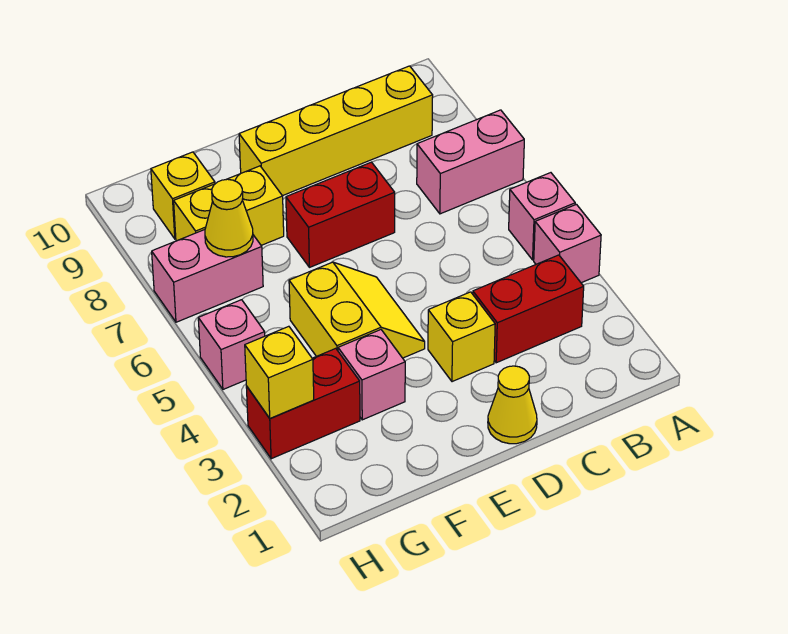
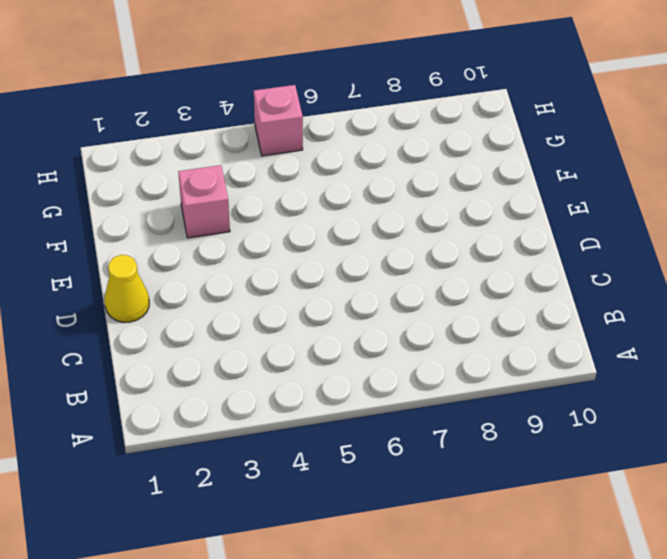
none -> pink brick A4 level 1
none -> pink brick A5 level 1
none -> pink brick A7:B7 level 1

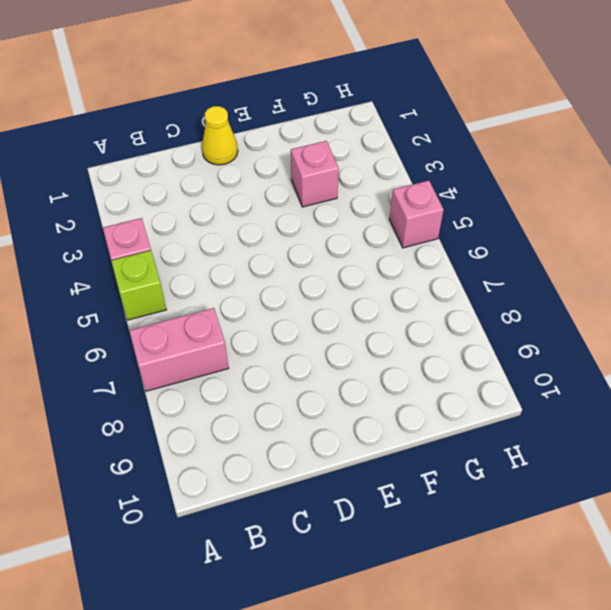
lime brick A5 level 1 -> pink brick A5 level 1
none -> red brick B3:C3 level 1
none -> yellow brick B9:E9 level 1
none -> yellow brick D3 level 1

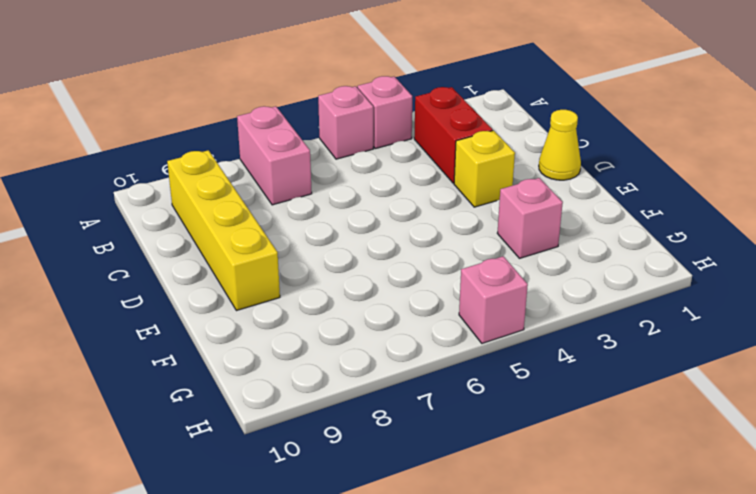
none -> red brick D7:E7 level 1
none -> yellow slope E4:F5 level 1 top F
none -> yellow brick F8:G8 level 1

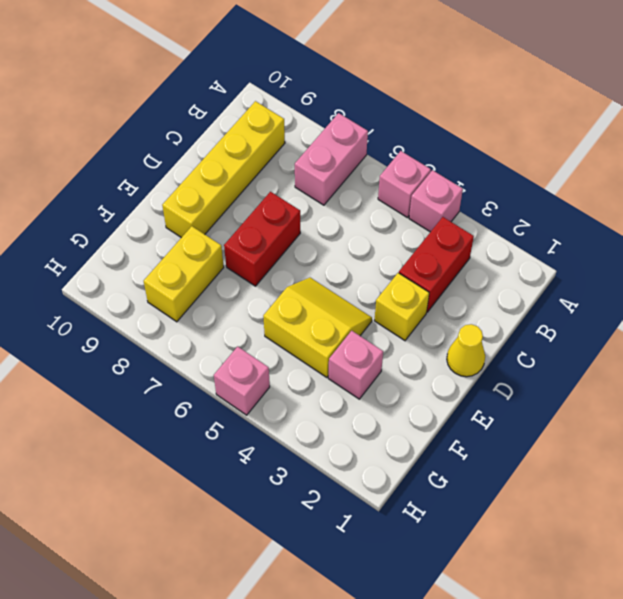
none -> red brick G3:H3 level 1
none -> pink brick G7:H7 level 1
none -> yellow brick G9 level 1

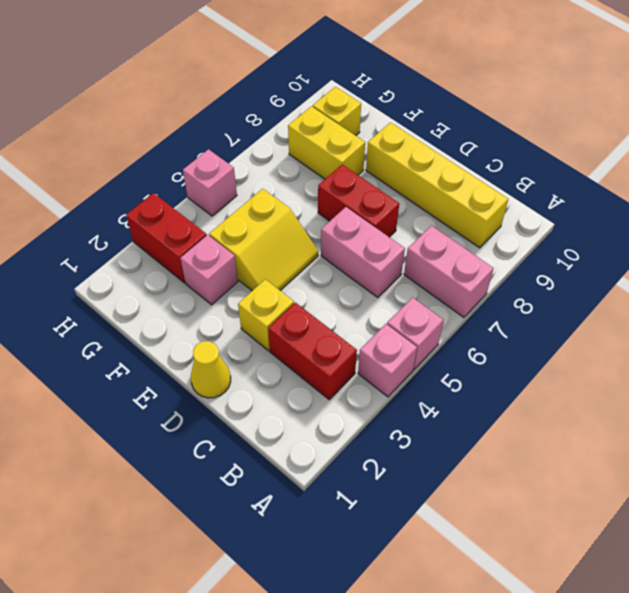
pink brick C6:D6 level 1 -> pink brick G7:H7 level 1
none -> yellow cone G7 level 2
none -> yellow brick H3 level 2

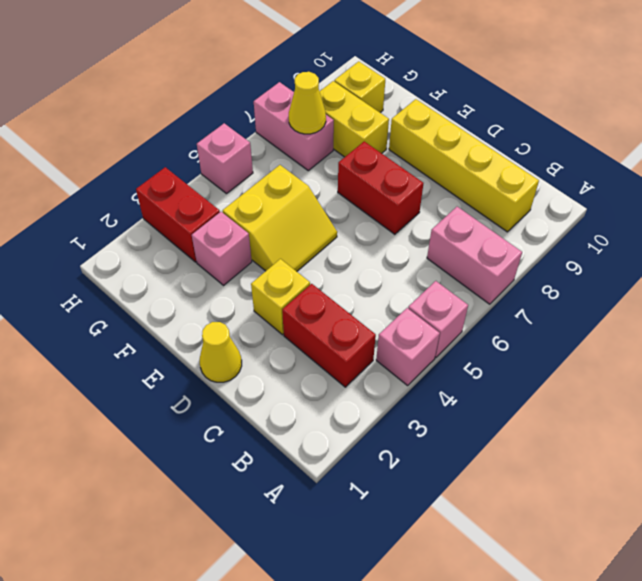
none -> yellow brick H3 level 2

